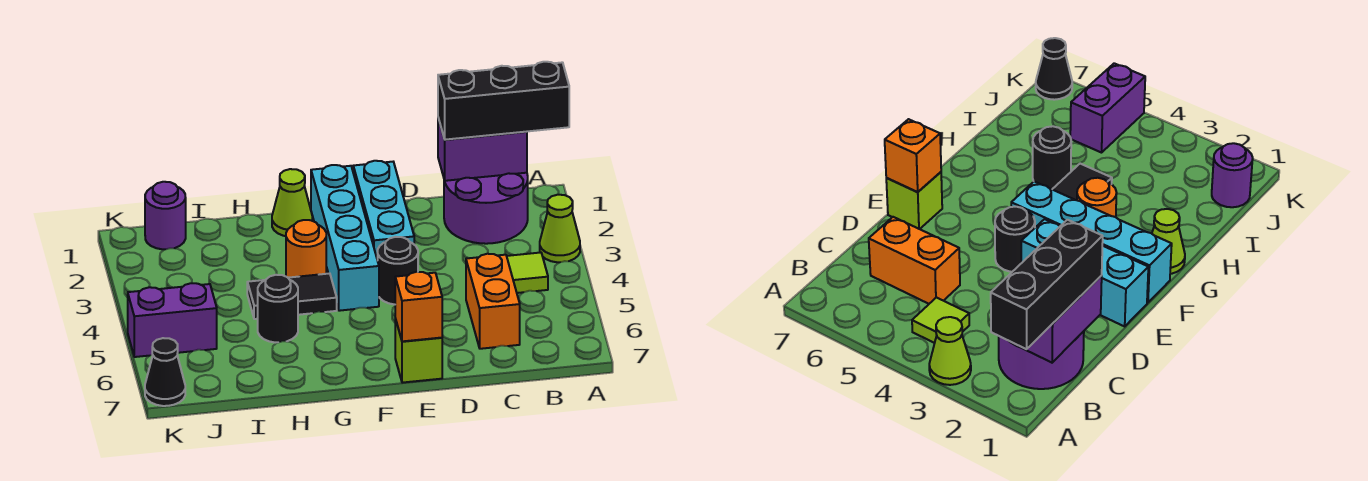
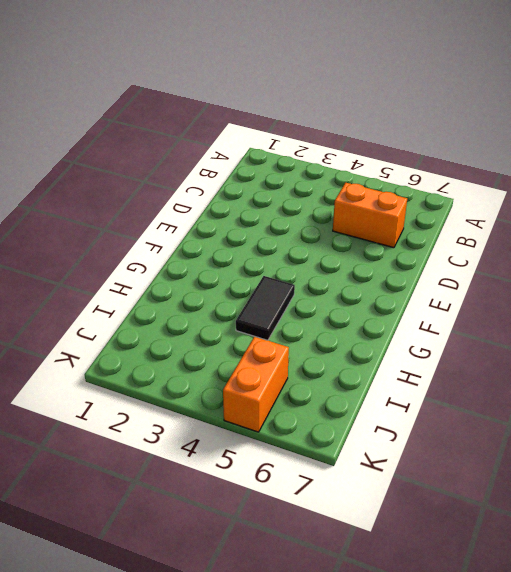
orange brick J5:K5 level 1 -> purple brick J5:K5 level 1
none -> lime cone A3 level 1
none -> purple round brick B1:C2 level 1
none -> lime tile B4 level 1

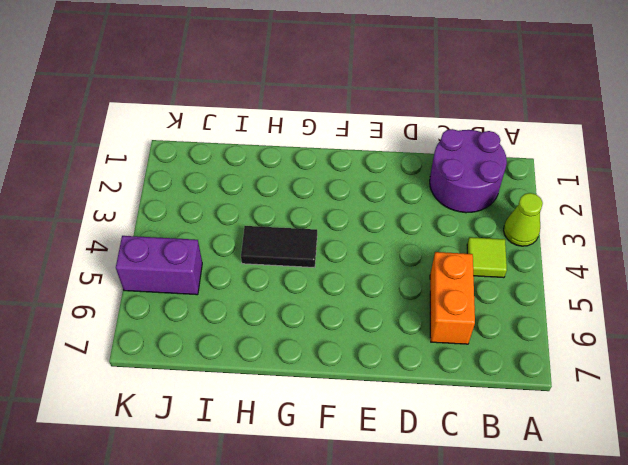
none -> cyan brick E1:E3 level 1
none -> black round brick E4 level 1
none -> lime brick E7 level 1

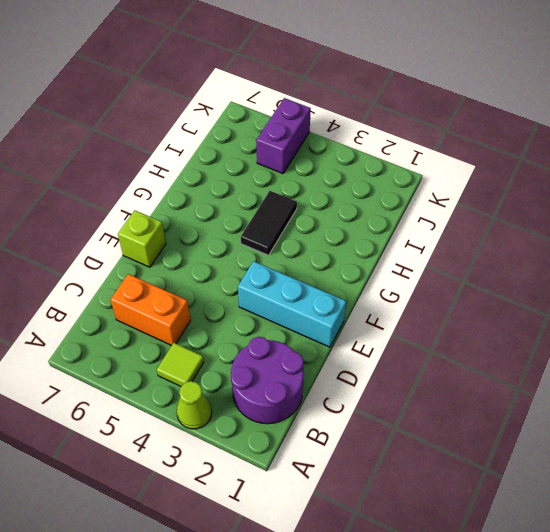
none -> black round brick E4 level 1
none -> cyan brick F1:F4 level 1
none -> lime cone G1 level 1

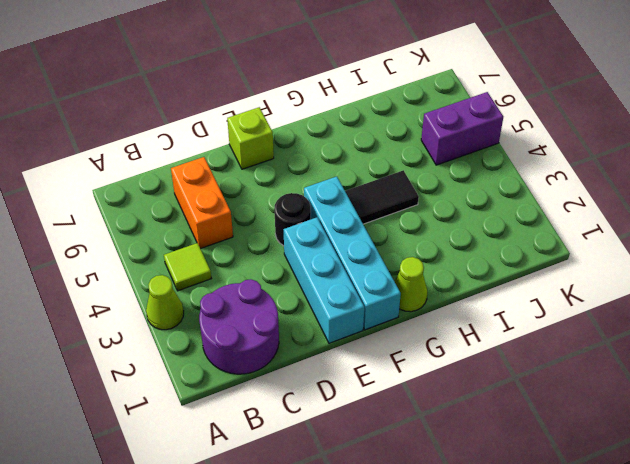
none -> orange round brick G3 level 1
none -> black round brick H5 level 1
none -> purple round brick J1 level 1

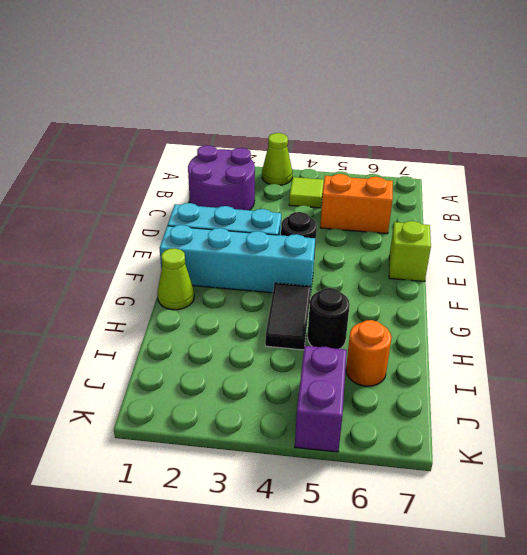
orange round brick I6 level 1 -> orange round brick G3 level 1
none -> purple round brick J1 level 1
none -> black cone K7 level 1
none -> purple brick B1:C1 level 2

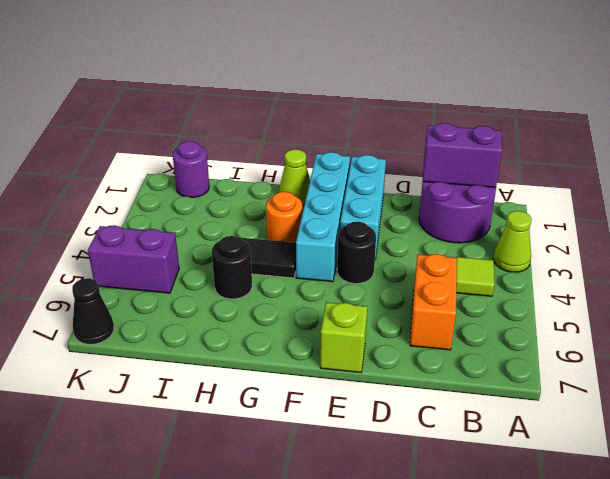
none -> orange brick E7 level 2
none -> black brick A1:C1 level 3

